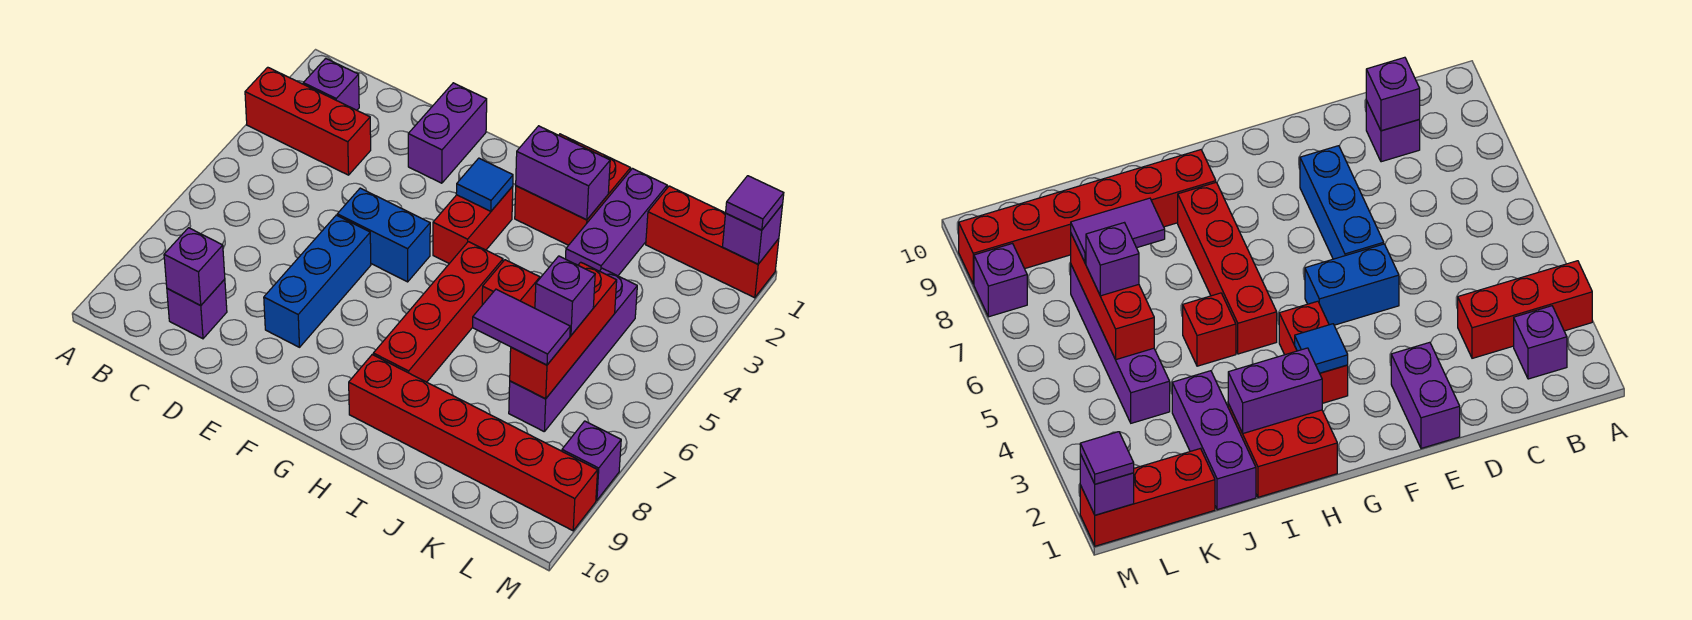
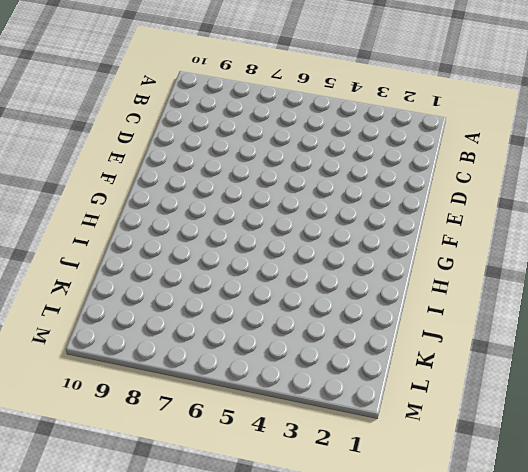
none -> red brick A3:C3 level 1
none -> purple brick B2 level 1
none -> purple brick C9 level 1

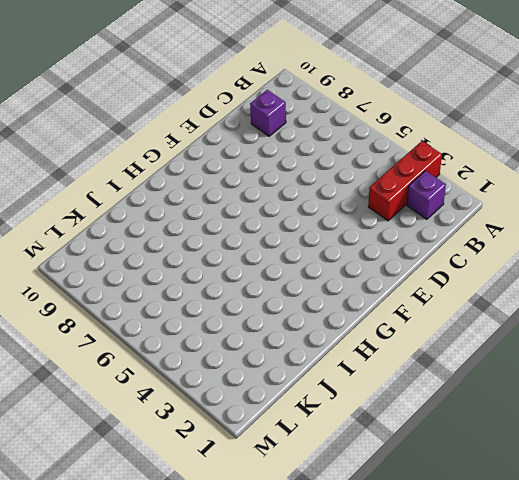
none -> purple brick E1:E2 level 1
none -> blue brick E5:F5 level 1
none -> blue brick E6:E8 level 1

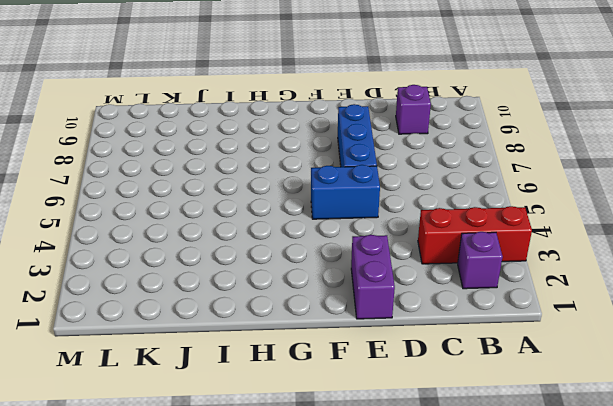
none -> red brick G3:G4 level 1
none -> red brick H1:I2 level 1
none -> red brick H5:H8 level 1

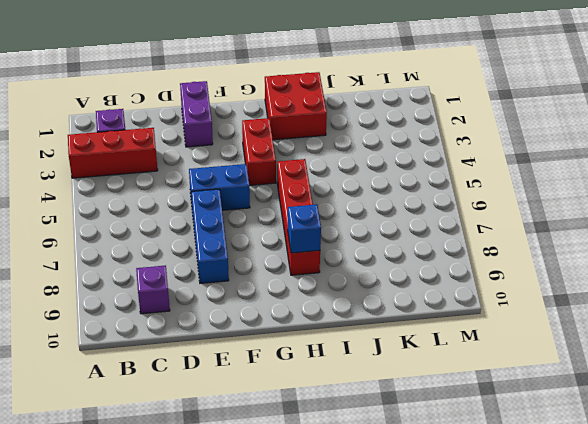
blue brick H8 level 2 -> none
none -> red brick H9:M9 level 1
none -> red brick I5 level 1
none -> purple brick J1:J3 level 1

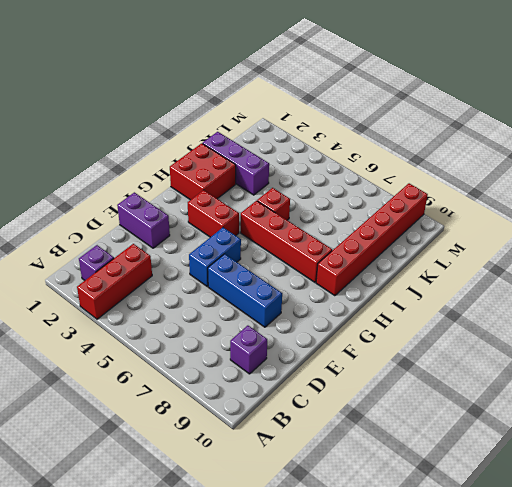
none -> red brick K1:M1 level 1
none -> purple brick K4:K7 level 1
none -> purple brick M8 level 1

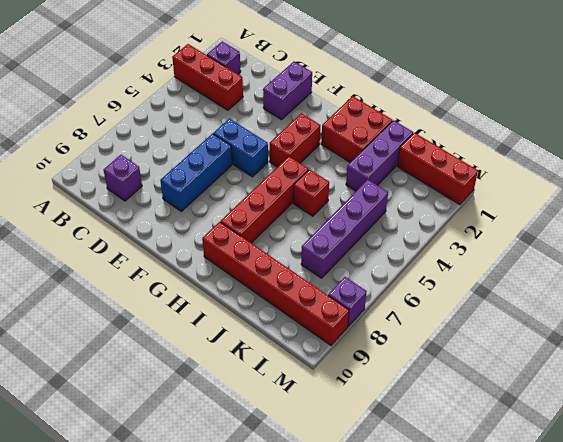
none -> purple brick C9 level 2
none -> blue tile G3 level 2
none -> purple brick H2:I2 level 2

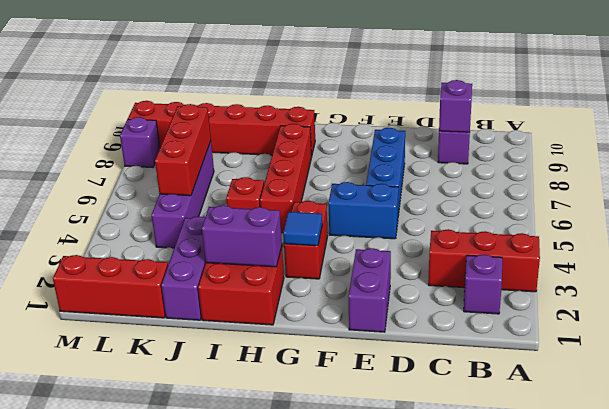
none -> purple brick M1 level 2
none -> purple tile J7:K7 level 3
none -> purple brick K6 level 3

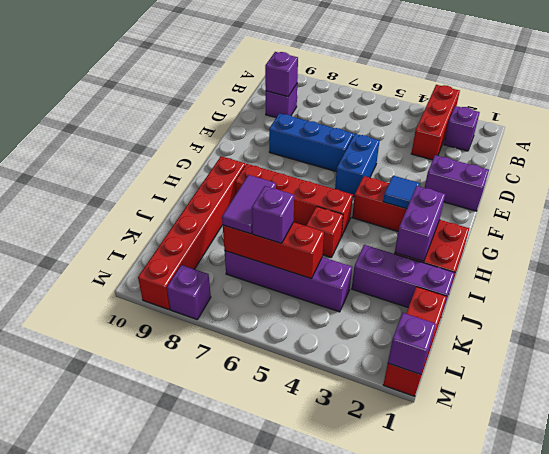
none -> purple tile M1 level 3

